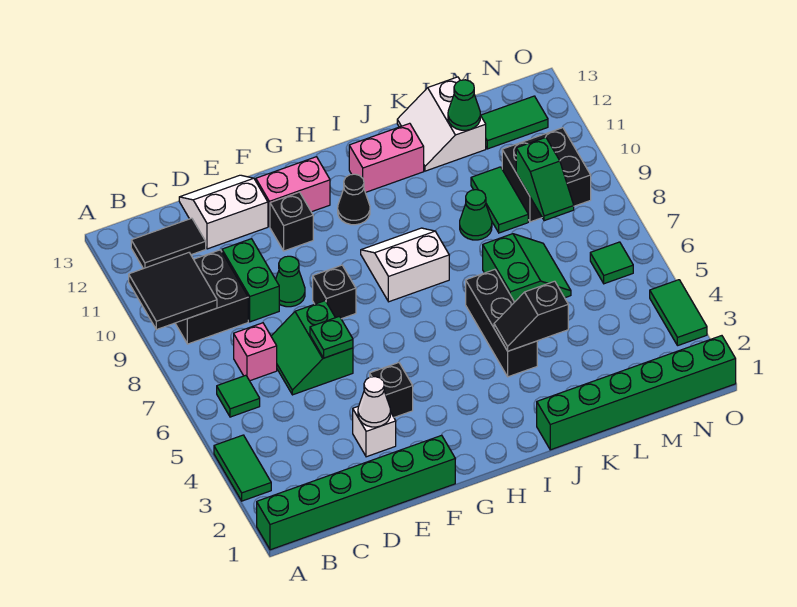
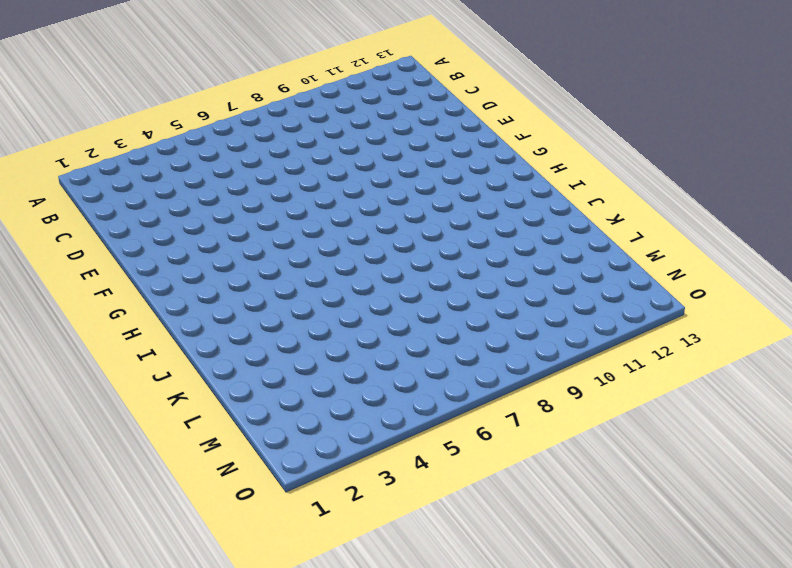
none -> green brick A1:F1 level 1
none -> green tile A3:A4 level 1
none -> green tile B6 level 1
none -> black brick B9:C10 level 1

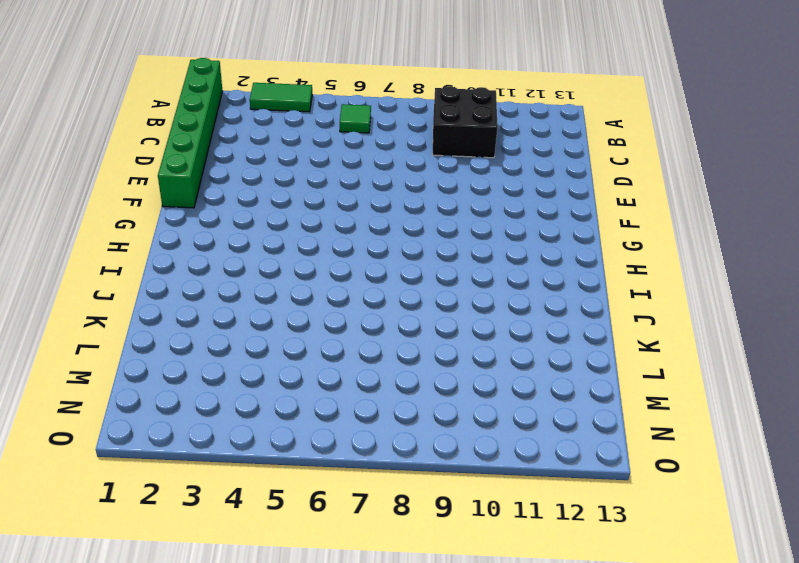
none -> black tile B12:C12 level 1
none -> pink brick C7 level 1
none -> green slope D6:E7 level 1 top E
none -> green brick D9:D10 level 1

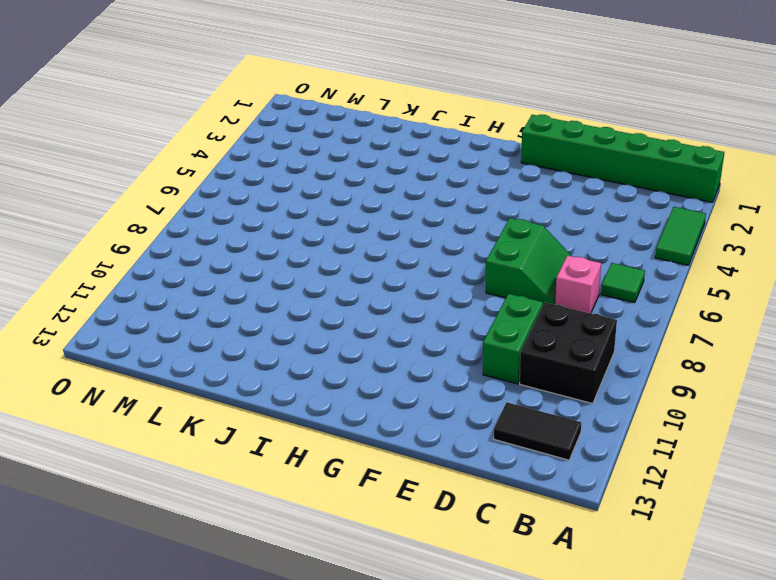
none -> white slope D12:E13 level 1 top 12
none -> white brick E3 level 1
none -> green cone E9 level 1
none -> black brick F4 level 1

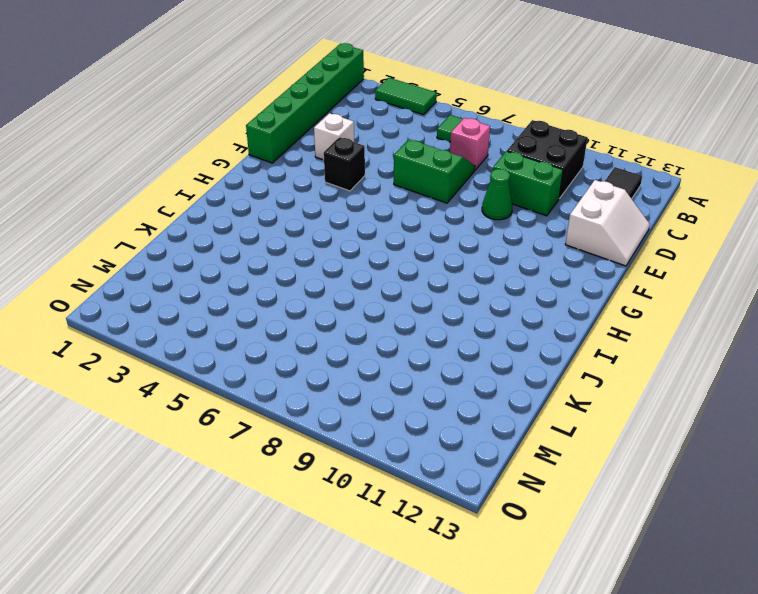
none -> black brick F8 level 1
none -> black brick F11 level 1
none -> pink brick F12:G12 level 1
none -> white slope H8:I9 level 1 top 8

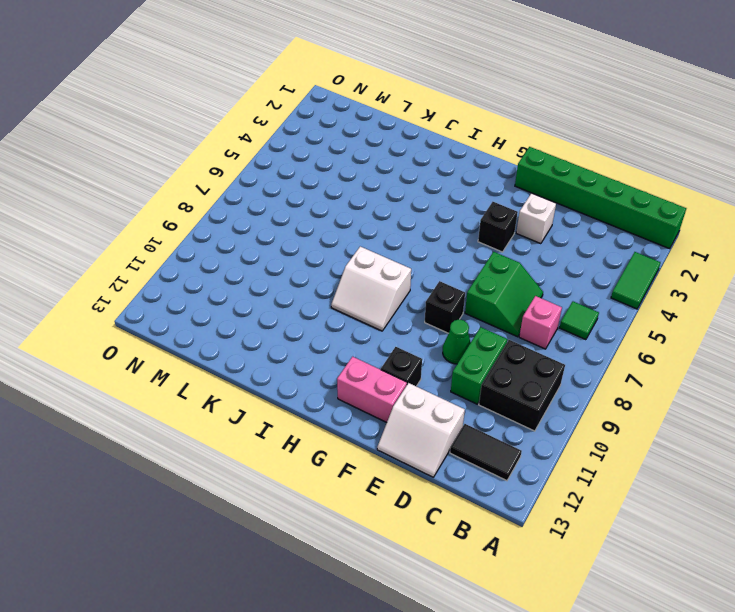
none -> black cone H11 level 1
none -> pink brick I12:J12 level 1
none -> green brick J1:O1 level 1
none -> black brick J4:J6 level 1

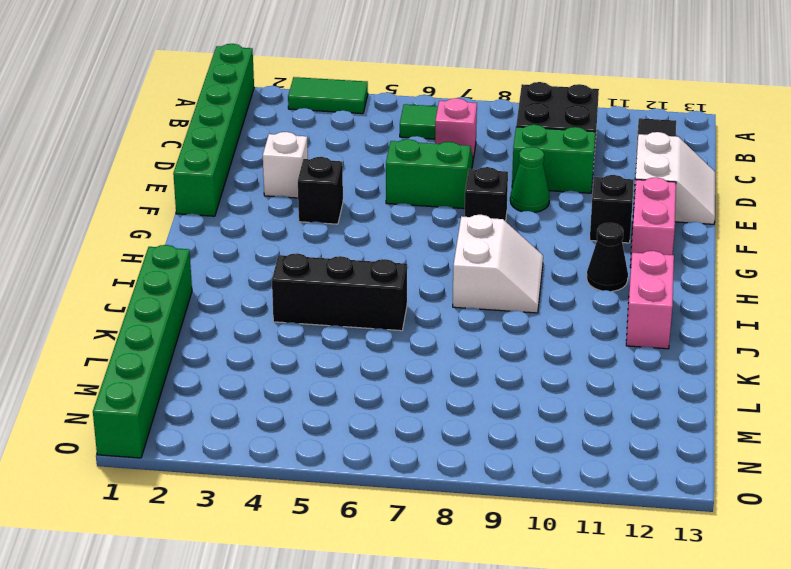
none -> green slope K6:L7 level 1 top K
none -> green cone K9 level 1
none -> white slope K12:L13 level 1 top L
none -> green tile L9:L10 level 1

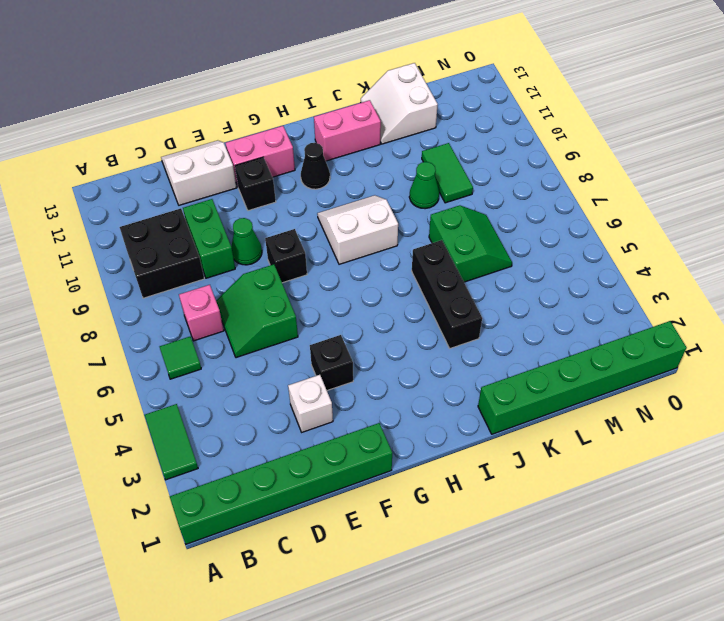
none -> black tile B12:C12 level 1
none -> black brick M9:N10 level 1
none -> green tile M12:N12 level 1
none -> green tile N6 level 1

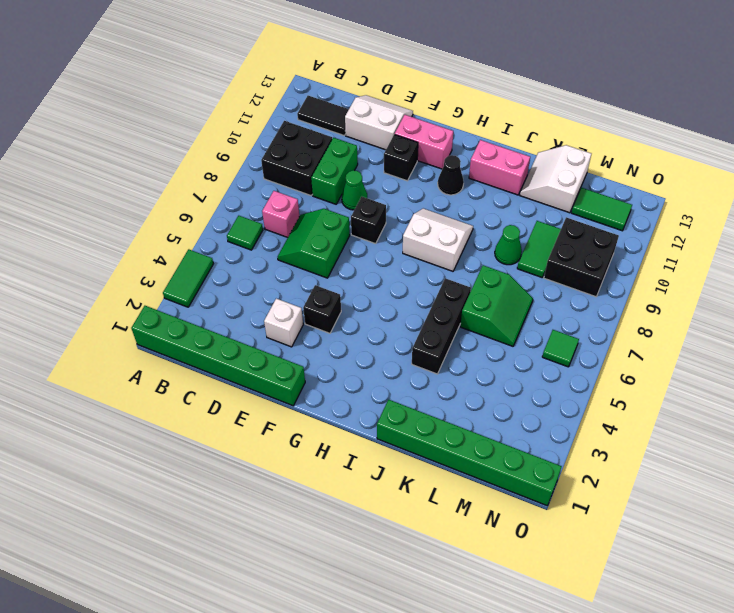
none -> green tile O3:O4 level 1
none -> black tile A9:B10 level 2
none -> white cone E3 level 2
none -> green plate E6 level 2

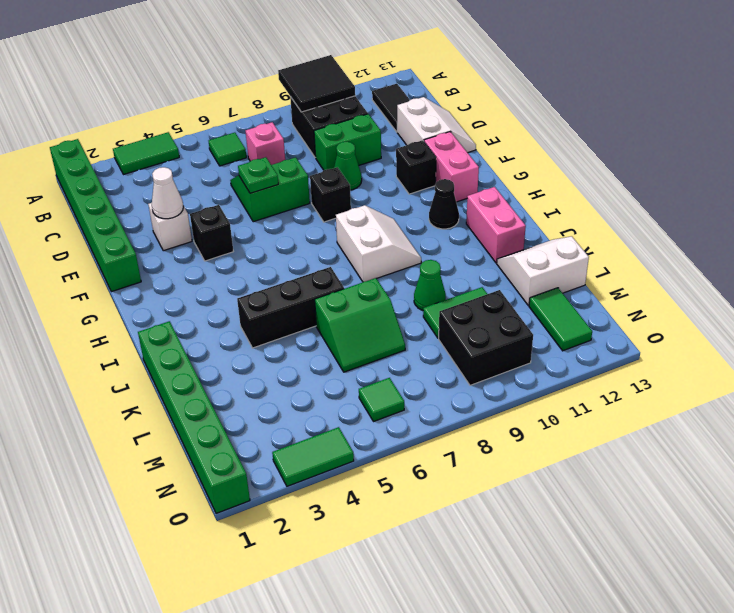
none -> black slope J4:K4 level 2 top K
none -> green cone L12 level 2
none -> green slope M8:M9 level 2 top 9

